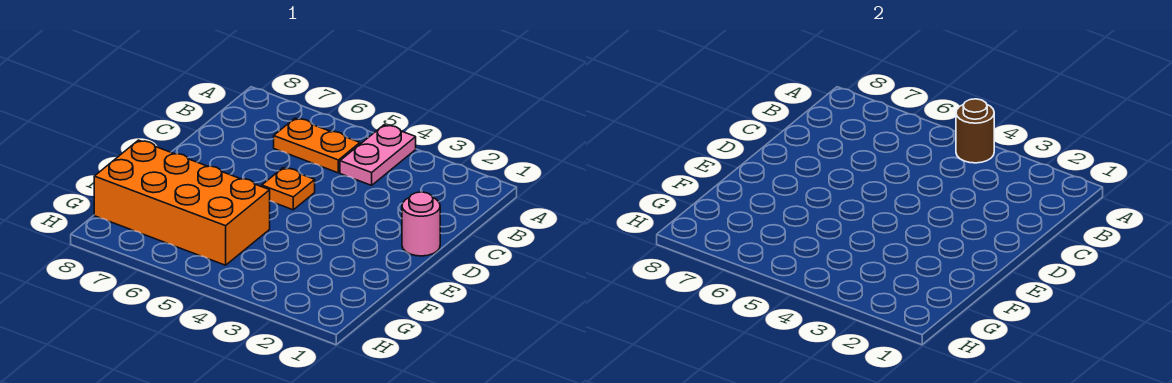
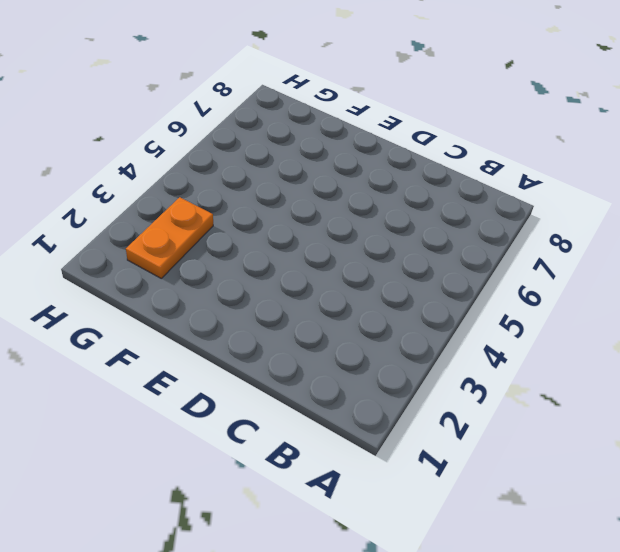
orange plate G2:G3 level 1 -> orange plate B5:B6 level 1
none -> pink plate A4:B4 level 1
none -> pink round brick D1 level 1

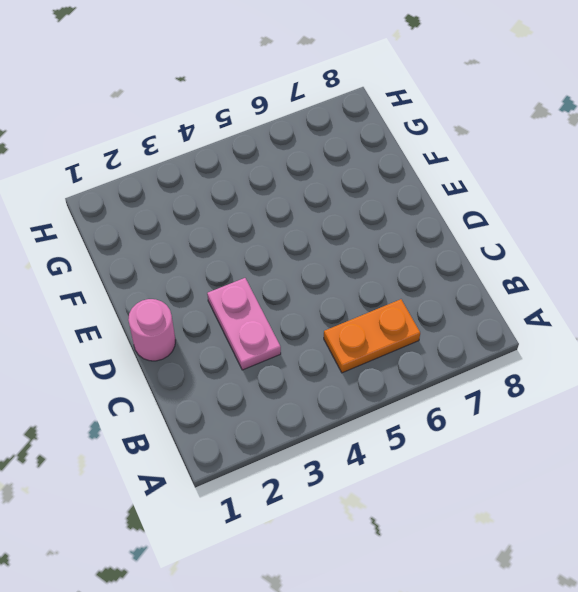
pink plate C3:D3 level 1 -> pink plate A4:B4 level 1
none -> orange plate D5 level 1
none -> orange brick F5:G8 level 1

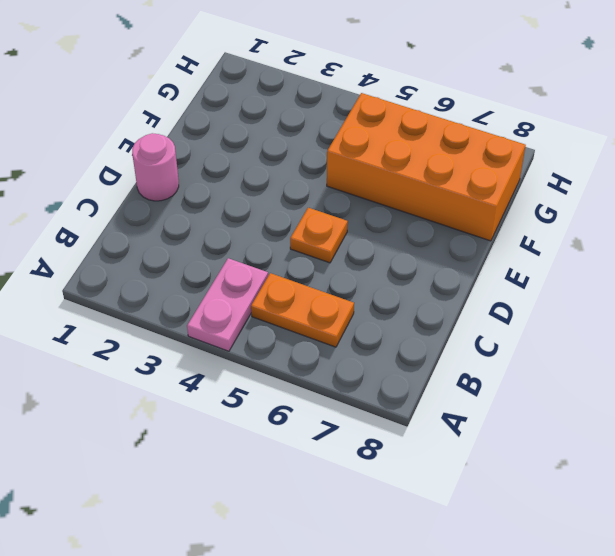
none -> brown round brick A4 level 2

